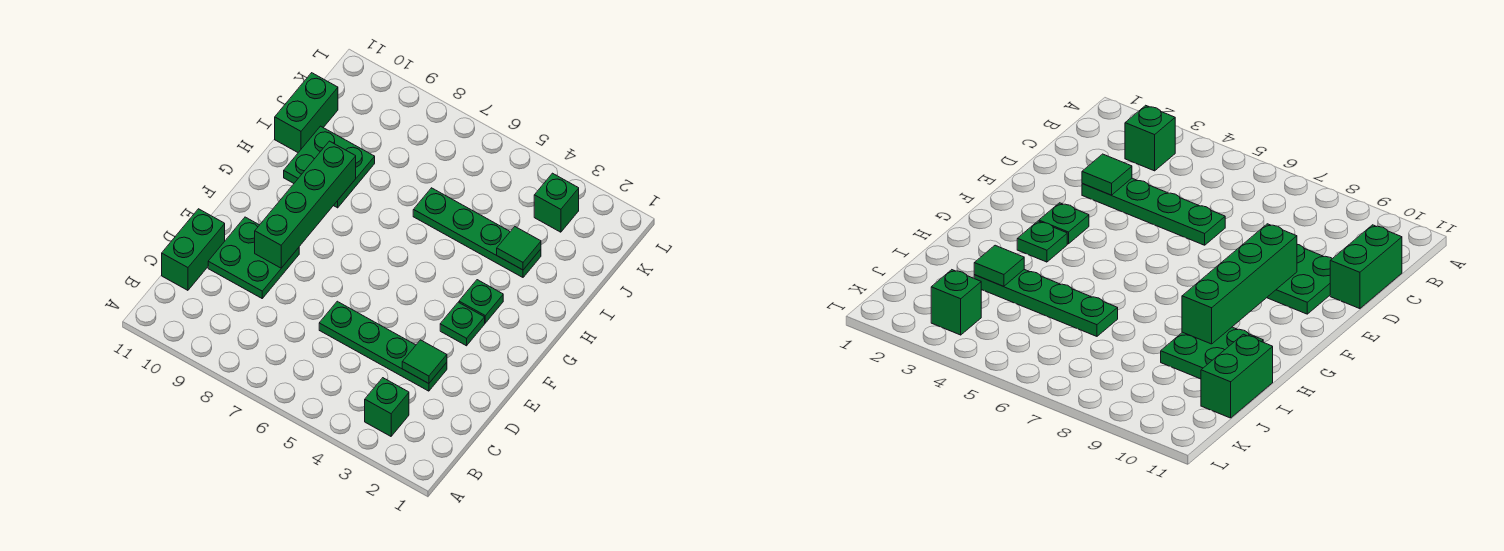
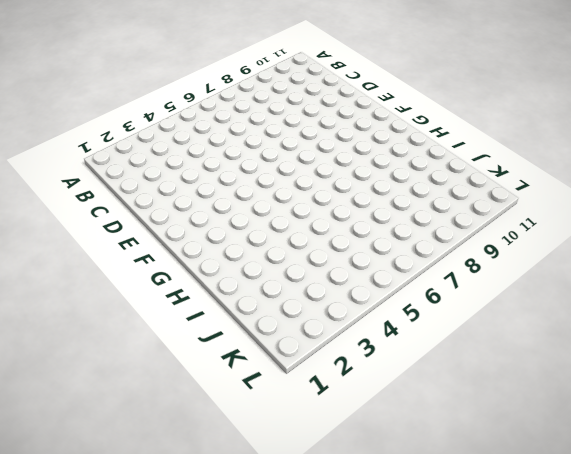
none -> green brick B3 level 1
none -> green brick C11:D11 level 1
none -> green plate D3:D6 level 1

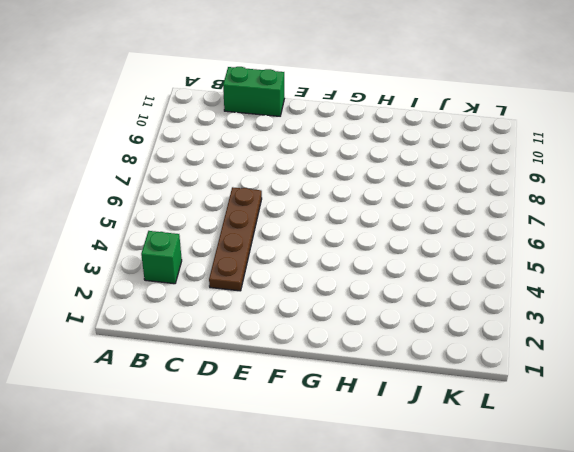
brown plate D3:D6 level 1 -> green plate D3:D6 level 1
none -> green plate D9:E10 level 1
none -> green plate F3 level 1
none -> green plate G3 level 1

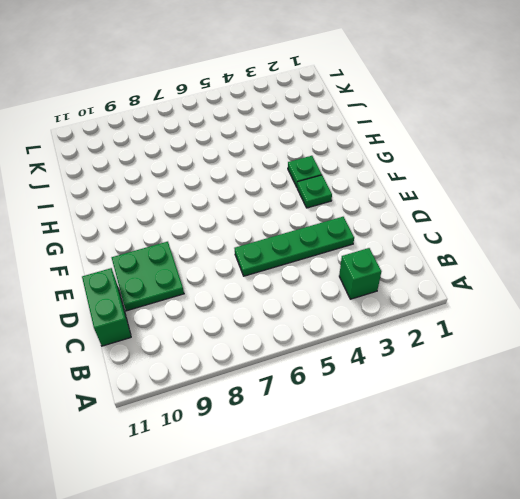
none -> green plate H9:I10 level 1
none -> green plate I3:I6 level 1
none -> green brick I11:J11 level 1

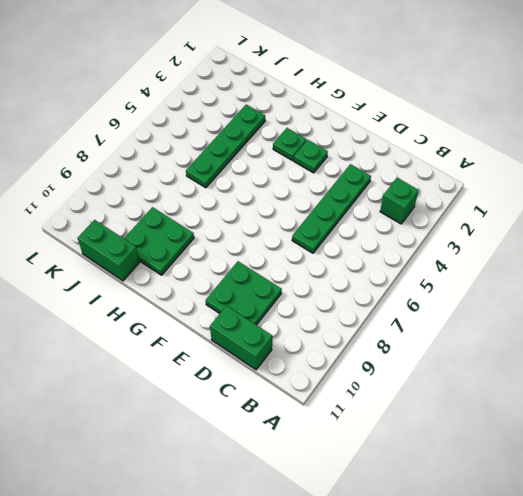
none -> green brick K3 level 1
none -> green tile D3 level 2
none -> green brick E9:H9 level 2

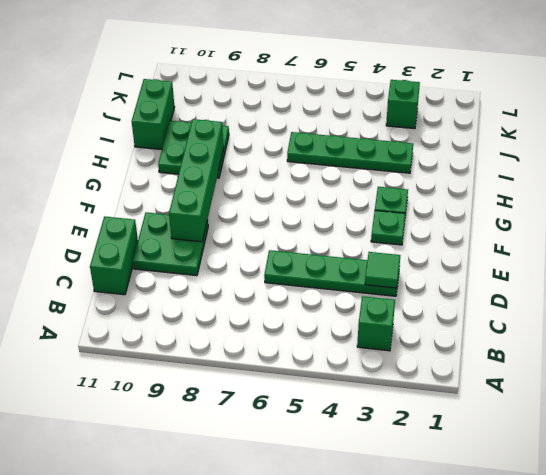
none -> green tile I3 level 2

